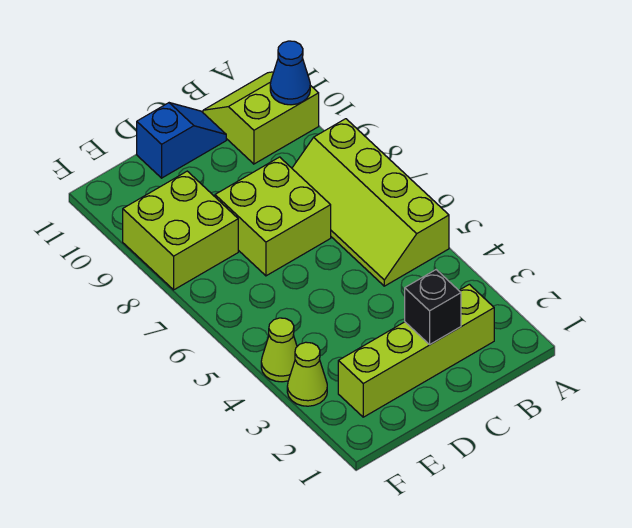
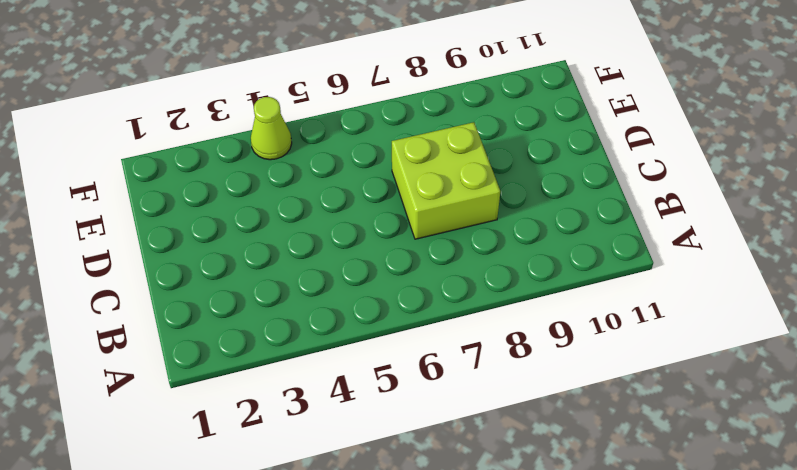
none -> lime slope A5:B8 level 1 top A
none -> lime slope A10:B11 level 1 top 10

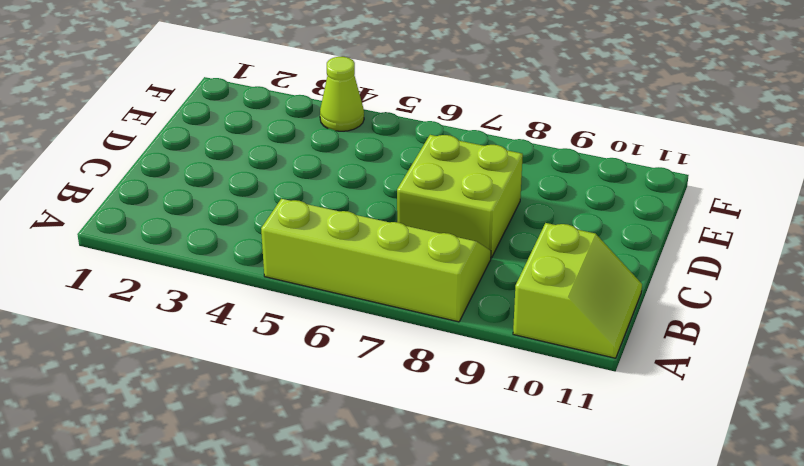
none -> lime brick B2:E2 level 1
none -> blue slope C11:D11 level 1 top D

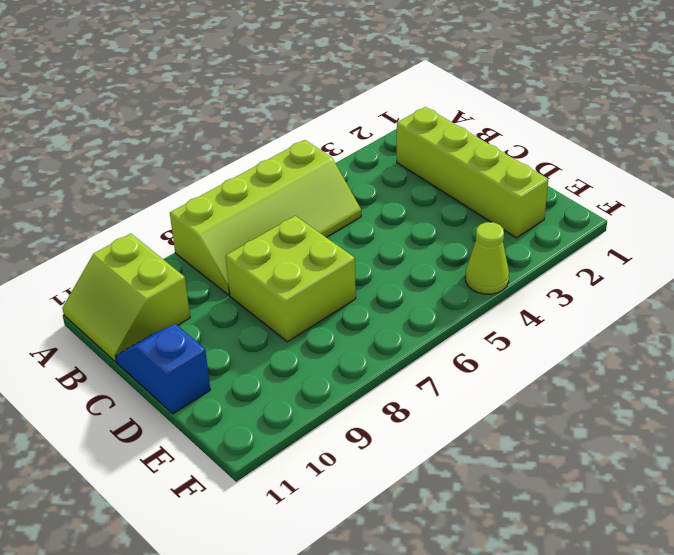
none -> lime brick E8:F9 level 1
none -> lime cone F3 level 1

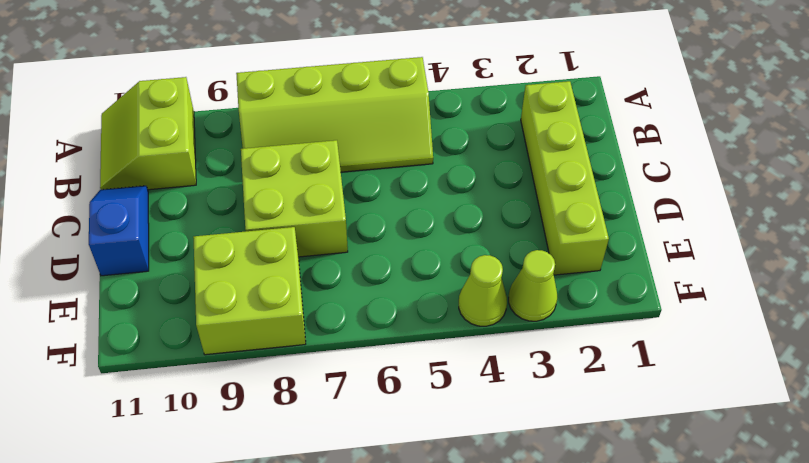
none -> blue cone A10 level 2
none -> black brick C2 level 2

